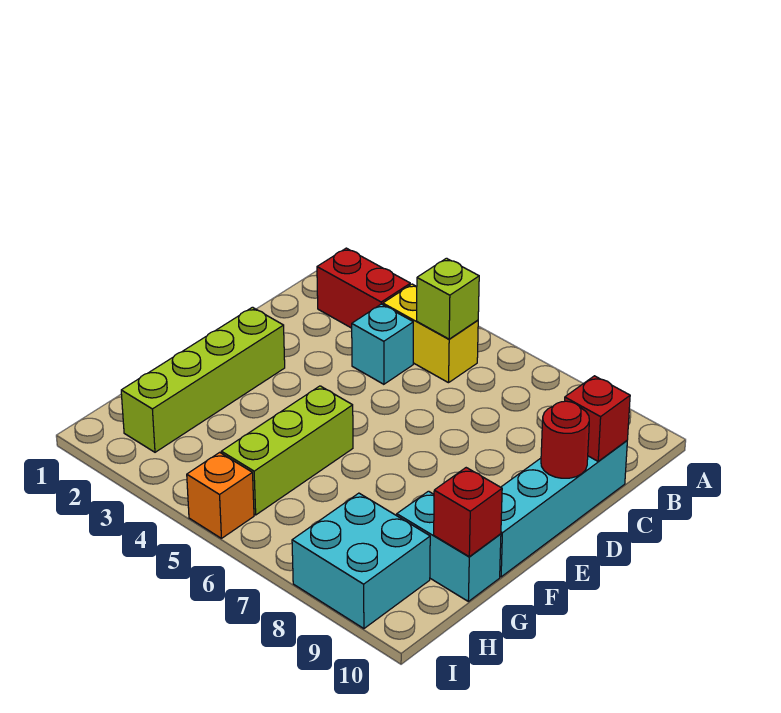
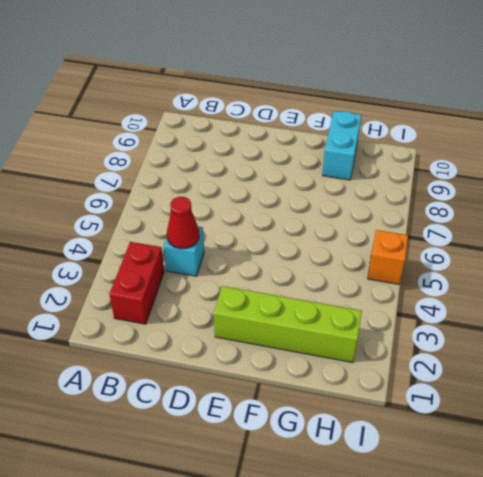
red cone C4 level 2 -> none
none -> yellow brick B4:B5 level 1
none -> cyan brick C10:F10 level 1
none -> lime brick F5:H5 level 1

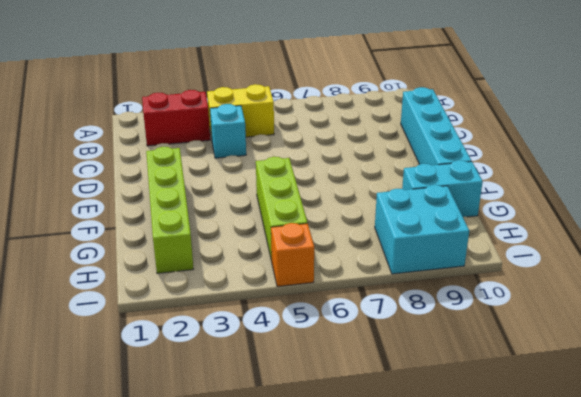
none -> lime brick B5 level 2
none -> red brick C10 level 2
none -> red round brick D10 level 2

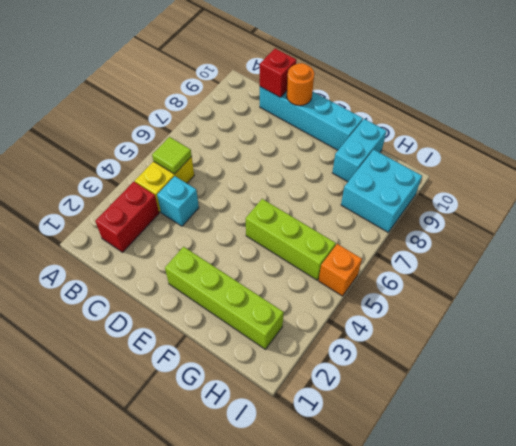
lime tile B5 level 2 -> lime brick B5 level 2
orange round brick D10 level 2 -> red round brick D10 level 2
none -> red brick G10 level 2

